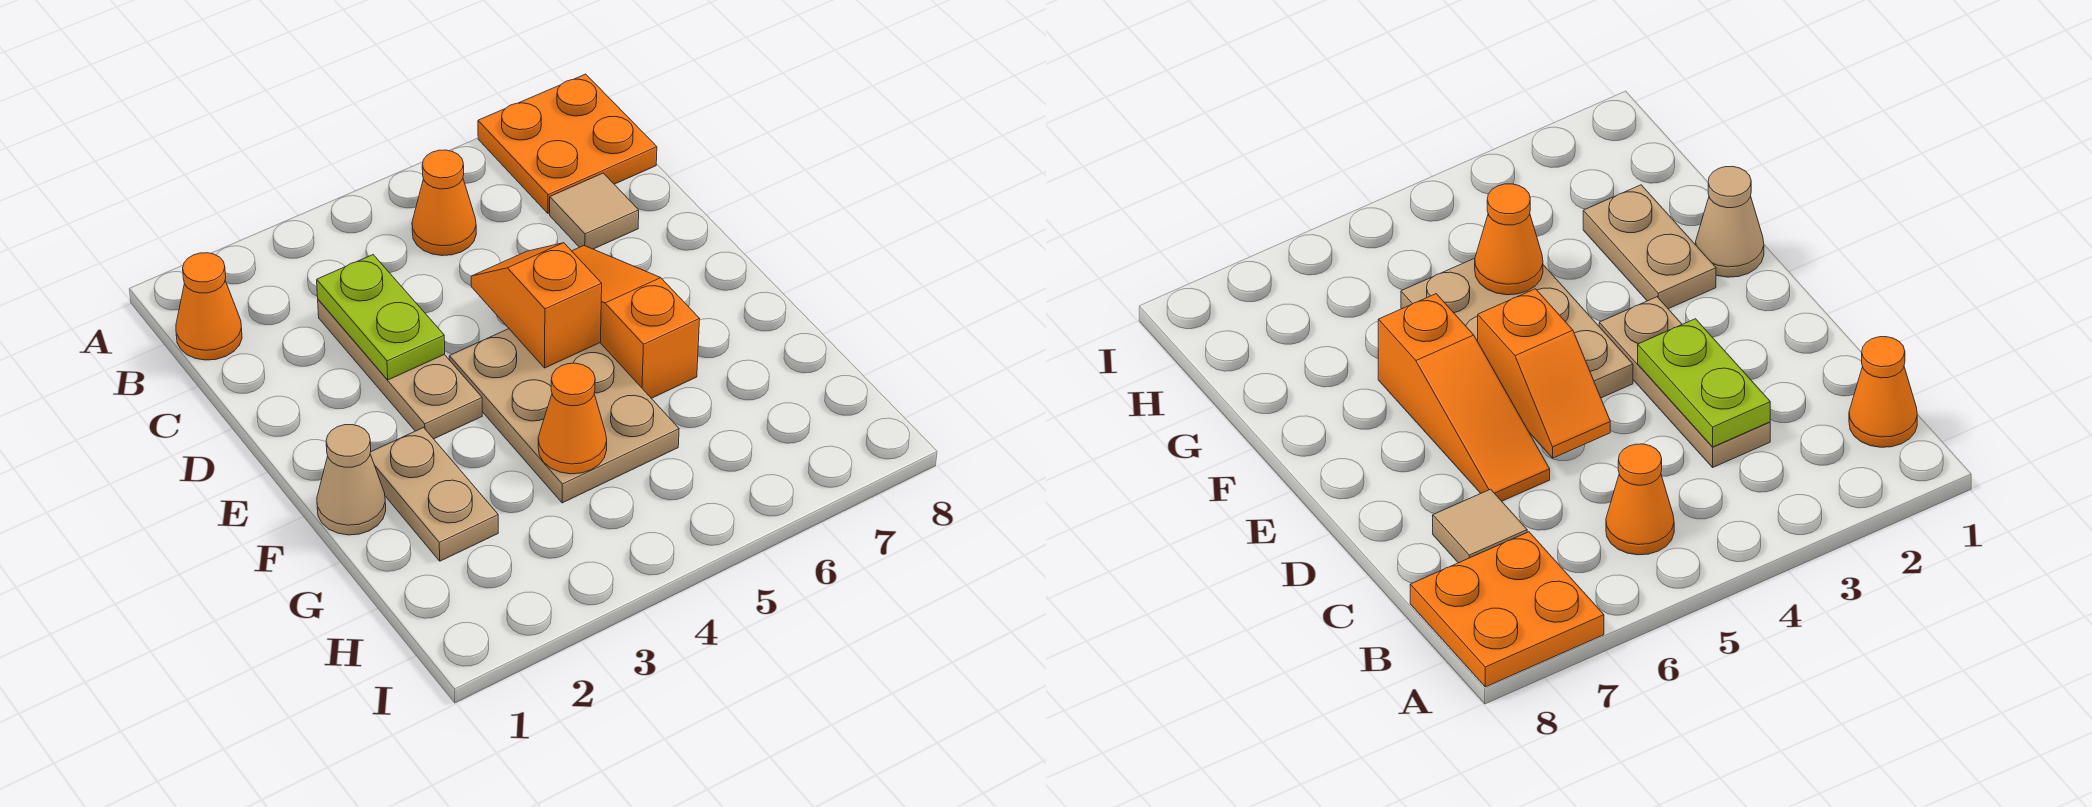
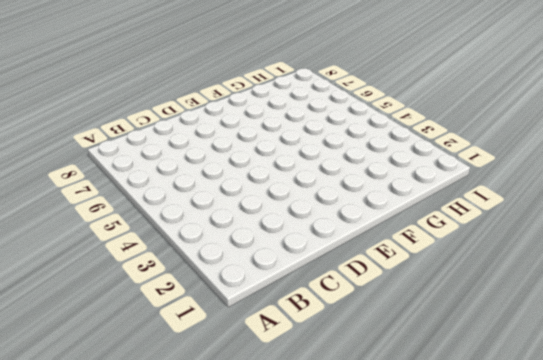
none -> orange plate A7:B8 level 1
none -> orange cone B1 level 1
none -> orange cone B5 level 1

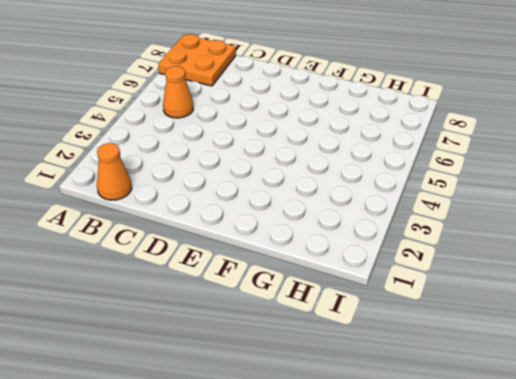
none -> tan plate C3:E3 level 1
none -> tan tile C7 level 1
none -> orange slope D6:F6 level 1 top F

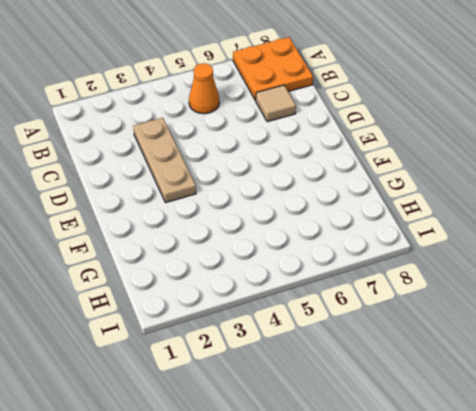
none -> orange cone B1 level 1
none -> orange slope D6:F6 level 1 top F
none -> tan plate E4:G5 level 1

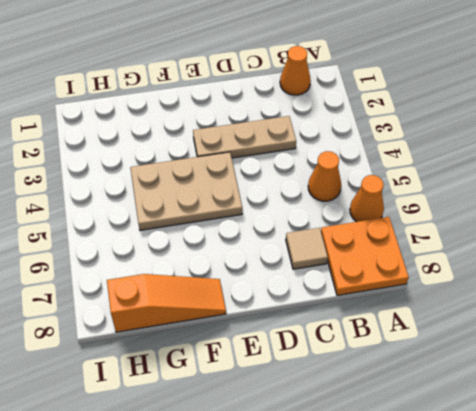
orange cone A6 level 1 -> orange cone G4 level 2
orange slope F8:H8 level 1 top H -> orange slope D6:F6 level 1 top F
none -> tan cone F1 level 1
none -> tan plate F2:G2 level 1
none -> lime plate C3:D3 level 2

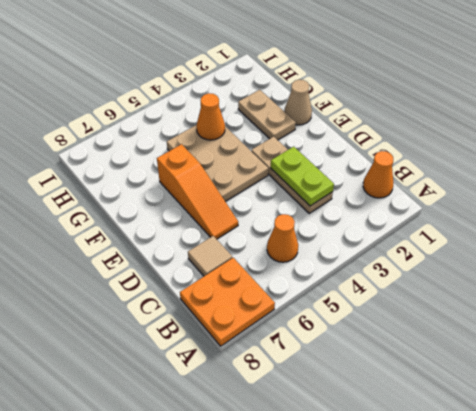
none -> orange slope D5:E5 level 2 top E

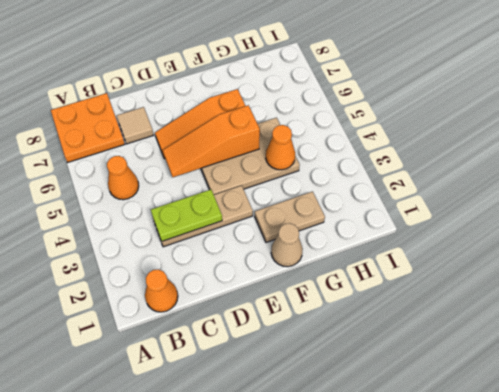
orange slope D5:F5 level 2 top F -> orange slope D5:E5 level 2 top E

